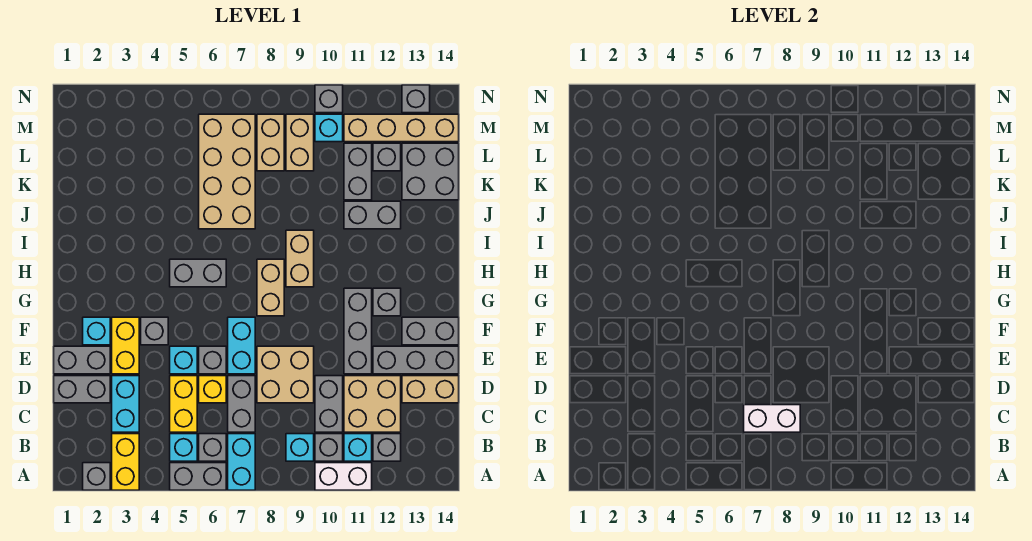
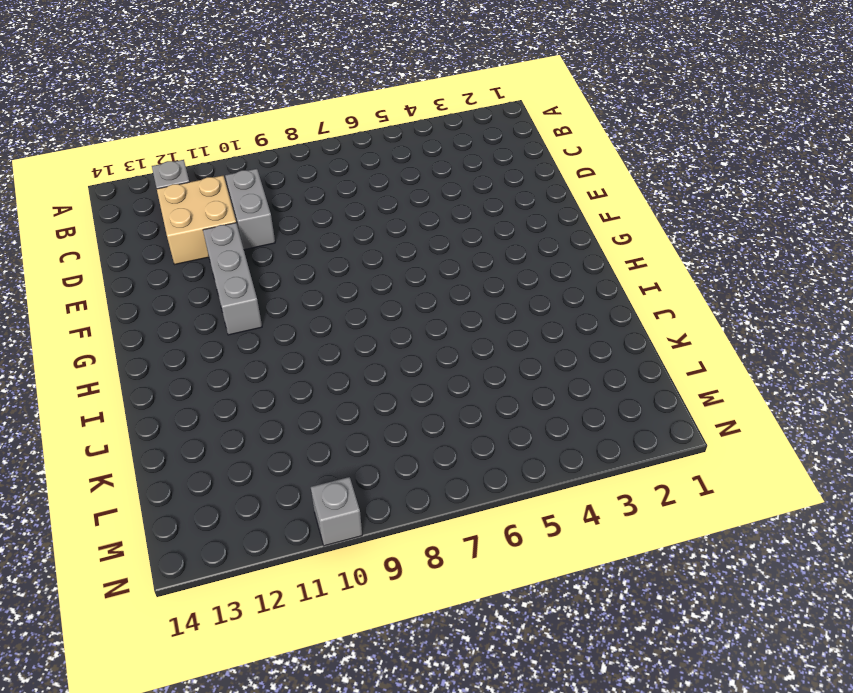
none -> grey brick A2 level 1
none -> yellow brick A3:B3 level 1
none -> grey brick A5:A6 level 1
none -> cyan brick A7:B7 level 1

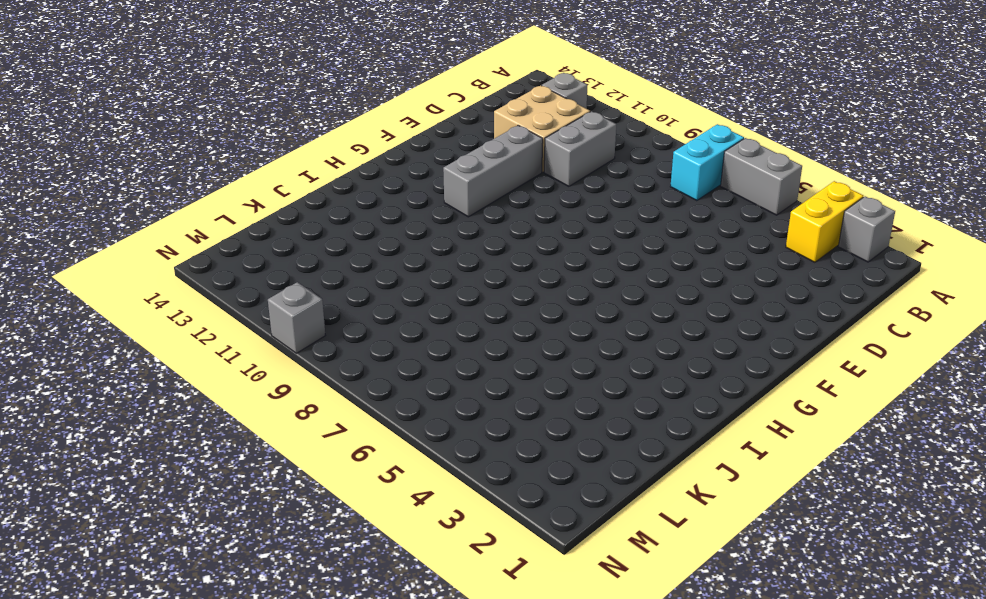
none -> white brick A10:A11 level 1
none -> cyan brick B5 level 1
none -> grey brick B6 level 1
none -> cyan brick B9 level 1

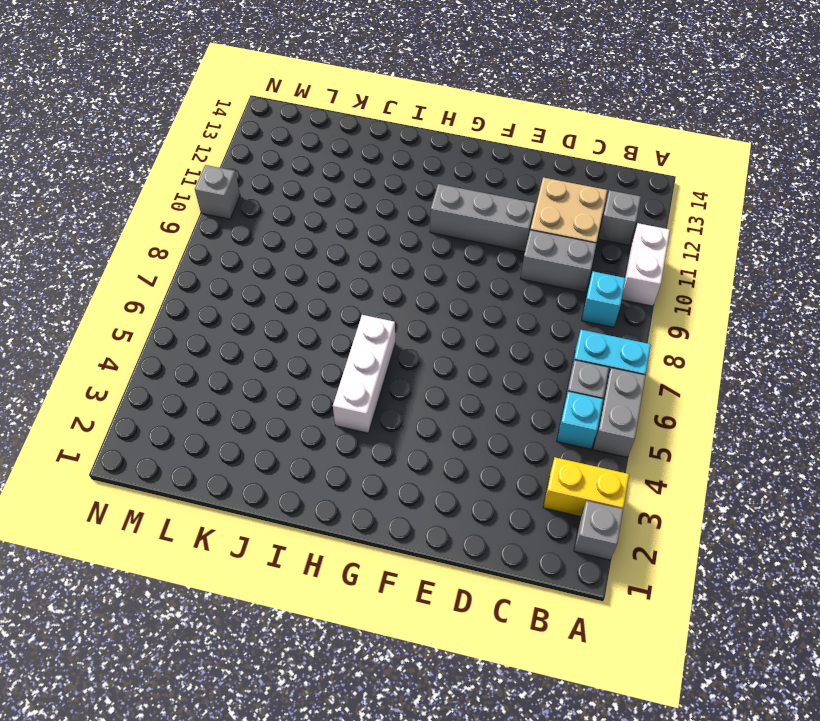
white brick H4:H6 level 1 -> grey brick H5:H6 level 1
none -> grey brick B10 level 1
none -> cyan brick B11 level 1
none -> cyan brick C3:D3 level 1
none -> yellow brick C5:D5 level 1

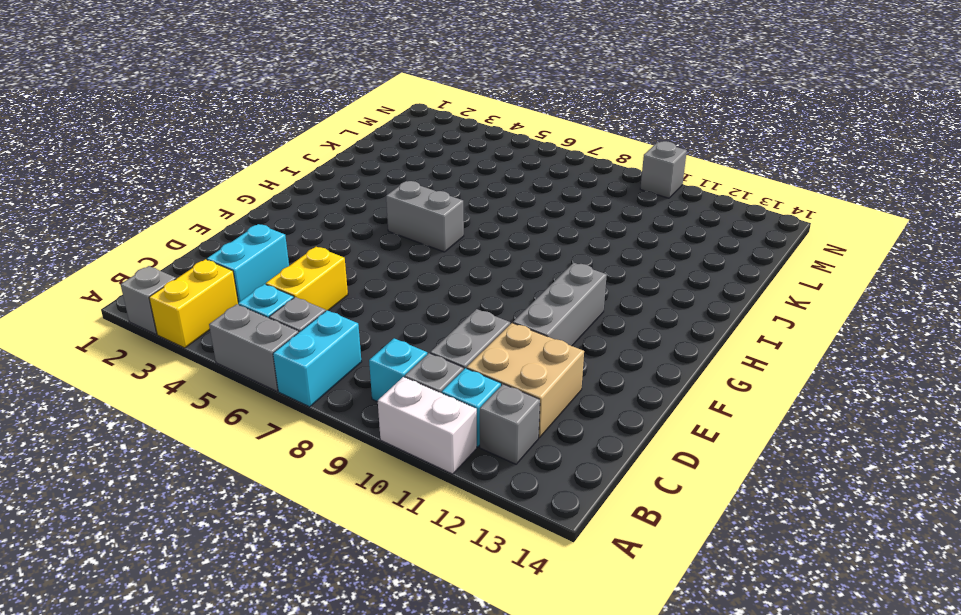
none -> grey brick C7:D7 level 1
none -> grey brick D1:D2 level 1
none -> yellow brick D6 level 1
none -> tan brick D8:E9 level 1

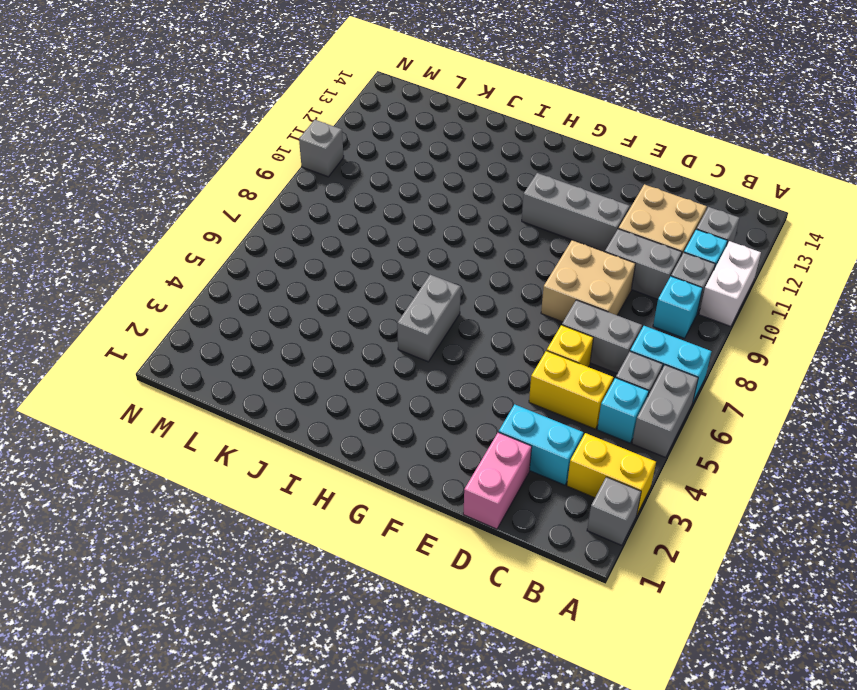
pink brick D1:D2 level 1 -> grey brick D1:D2 level 1
none -> tan brick D13:D14 level 1
none -> grey brick E1:E2 level 1
none -> yellow brick E3:F3 level 1
none -> cyan brick E5 level 1

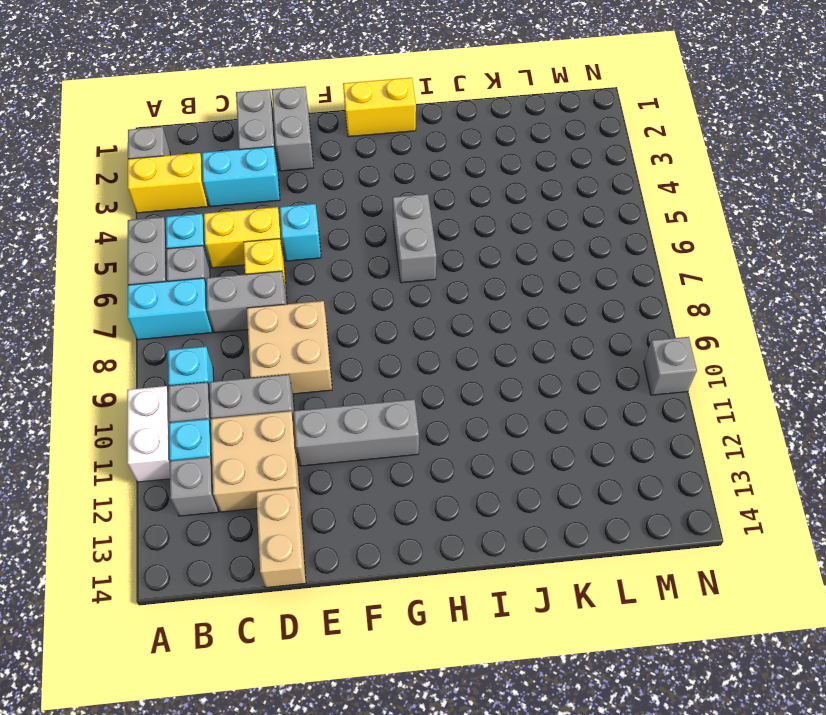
yellow brick G1:H1 level 1 -> yellow brick E3:F3 level 1
none -> grey brick E6 level 1
none -> cyan brick E7:F7 level 1
none -> grey brick E12:E14 level 1
none -> cyan brick F2 level 1

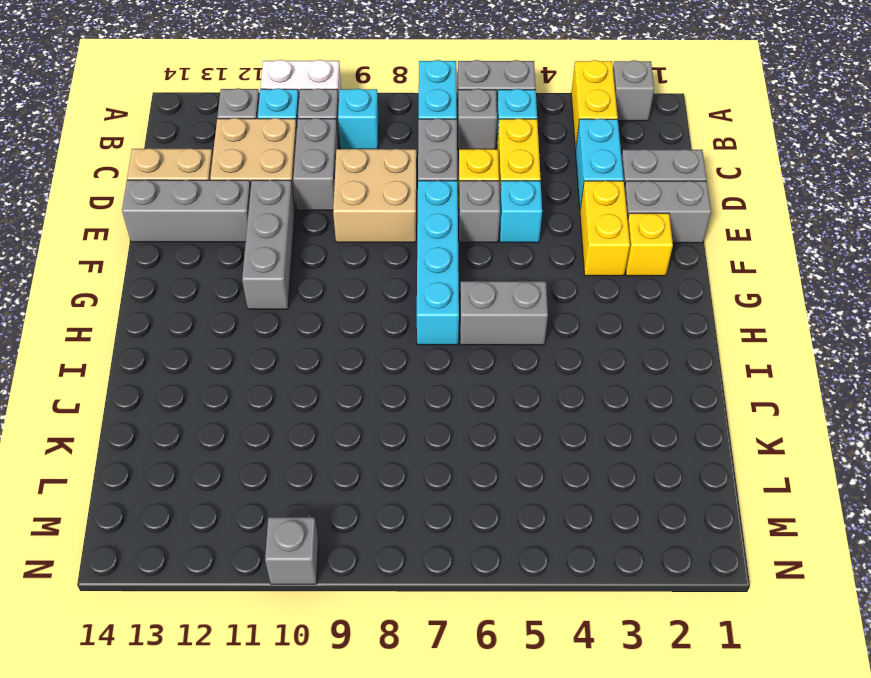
cyan brick E7:H7 level 1 -> cyan brick E7:F7 level 1
yellow brick F2 level 1 -> cyan brick F2 level 1
none -> grey brick F4 level 1
none -> grey brick F13:F14 level 1
none -> tan brick G8:H8 level 1
none -> grey brick G12 level 1

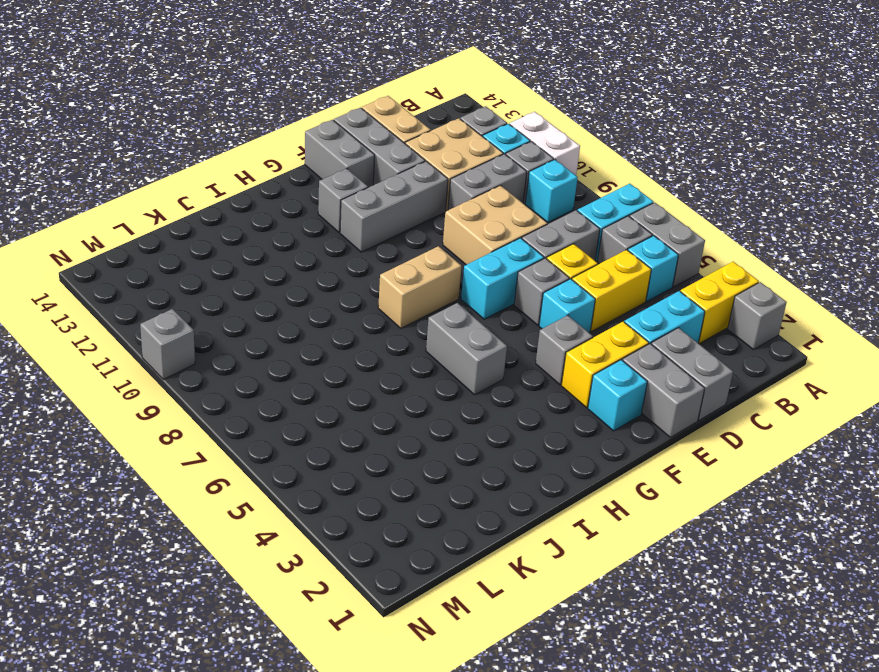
none -> tan brick H9:I9 level 1
none -> tan brick J6:M7 level 1
none -> grey brick J11:J12 level 1
none -> grey brick K11:L11 level 1

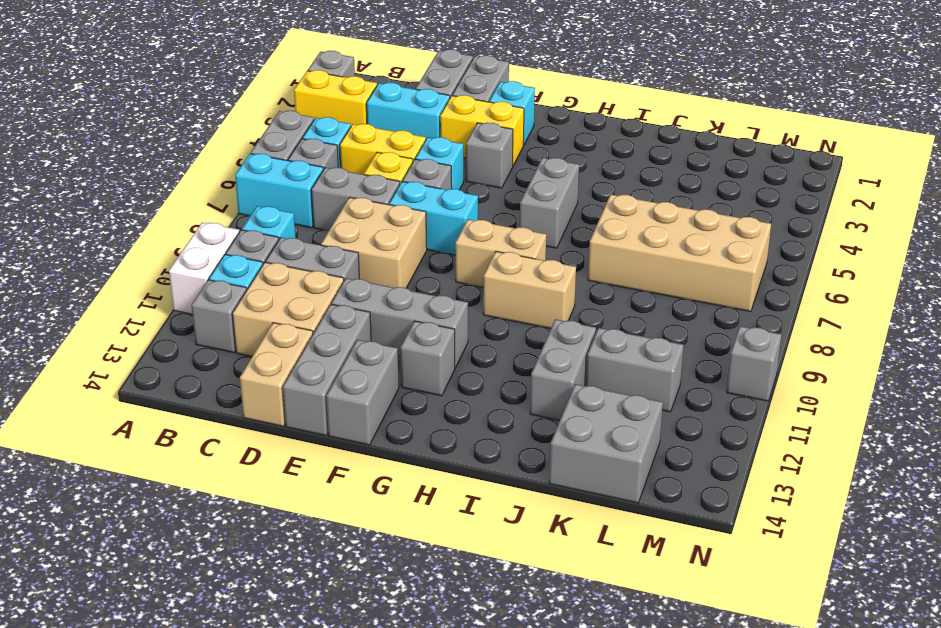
none -> tan brick L8:M8 level 1
none -> tan brick L9:M9 level 1
none -> grey brick L12 level 1
none -> cyan brick M10 level 1

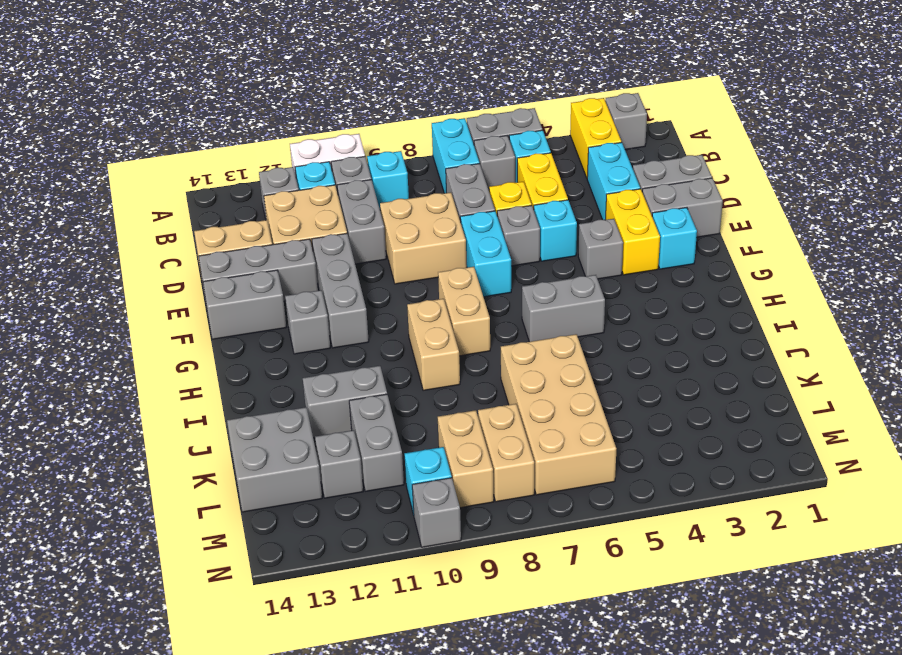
none -> tan brick M11:M14 level 1
none -> grey brick N13 level 1
none -> white brick C7:C8 level 2

